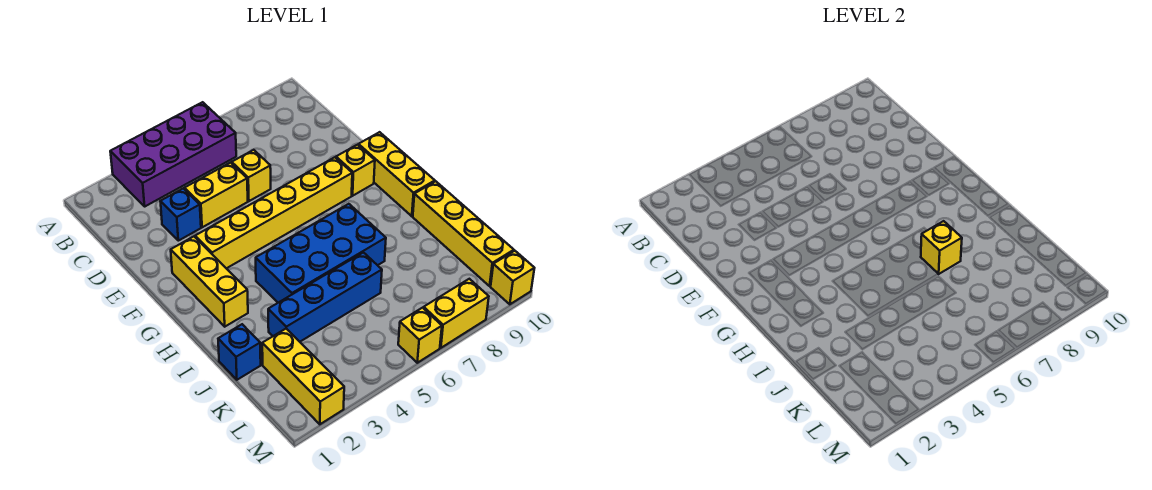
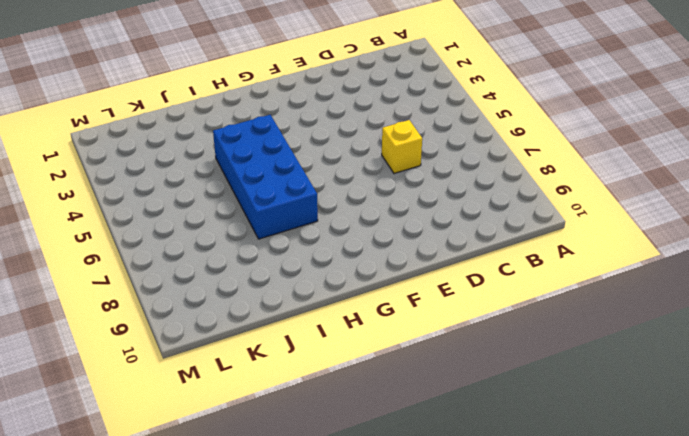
none -> purple brick A3:B6 level 1
none -> blue brick D3 level 1
none -> yellow brick D4:D5 level 1

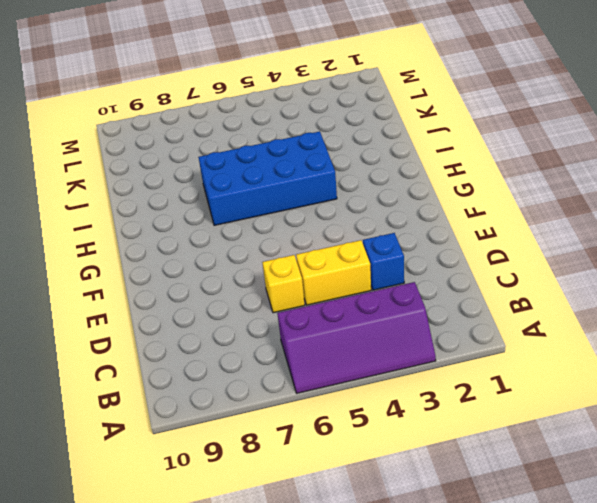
purple slope A3:B6 level 1 top B -> purple brick A3:B6 level 1
none -> yellow brick F2:H2 level 1
none -> yellow brick F3:F8 level 1
none -> yellow brick F9 level 1

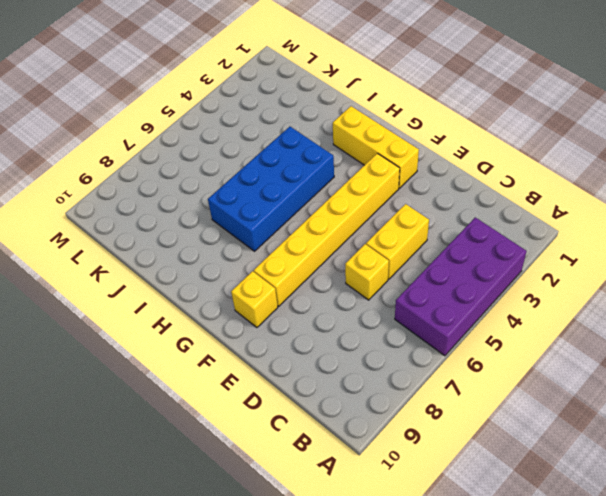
none -> blue brick D3 level 1
none -> yellow brick F10:H10 level 1
none -> yellow brick I10:L10 level 1

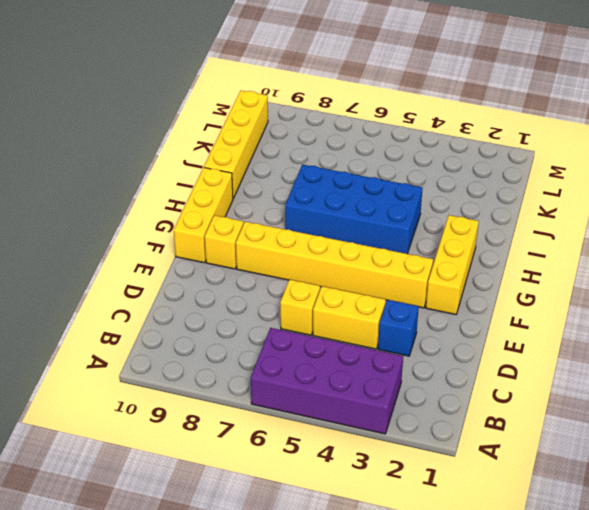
none -> blue brick J1 level 1
none -> blue brick J3:J6 level 1
none -> yellow brick K2:M2 level 1

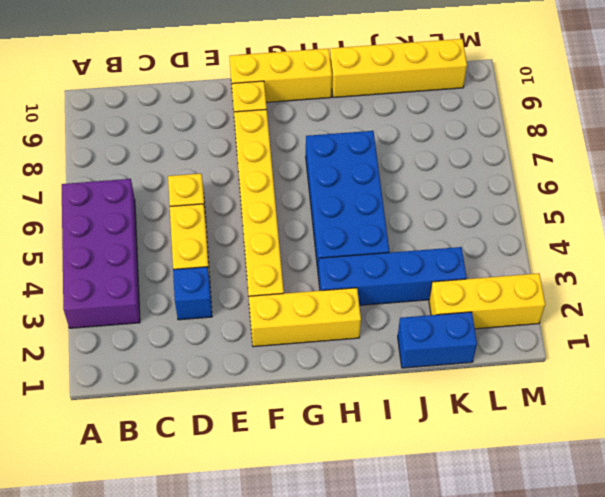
blue brick H3:K3 level 1 -> blue brick J3:J6 level 1
blue brick J1:K1 level 1 -> blue brick J1 level 1
none -> yellow brick M6 level 1
none -> yellow brick M7:M8 level 1
none -> yellow brick M10 level 1

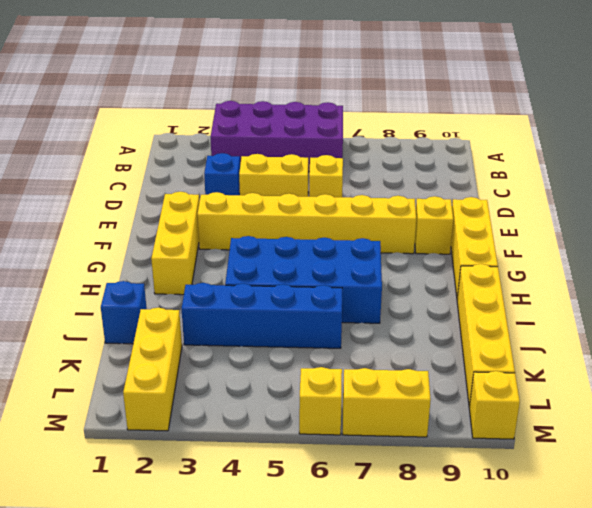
none -> yellow brick I7 level 2

